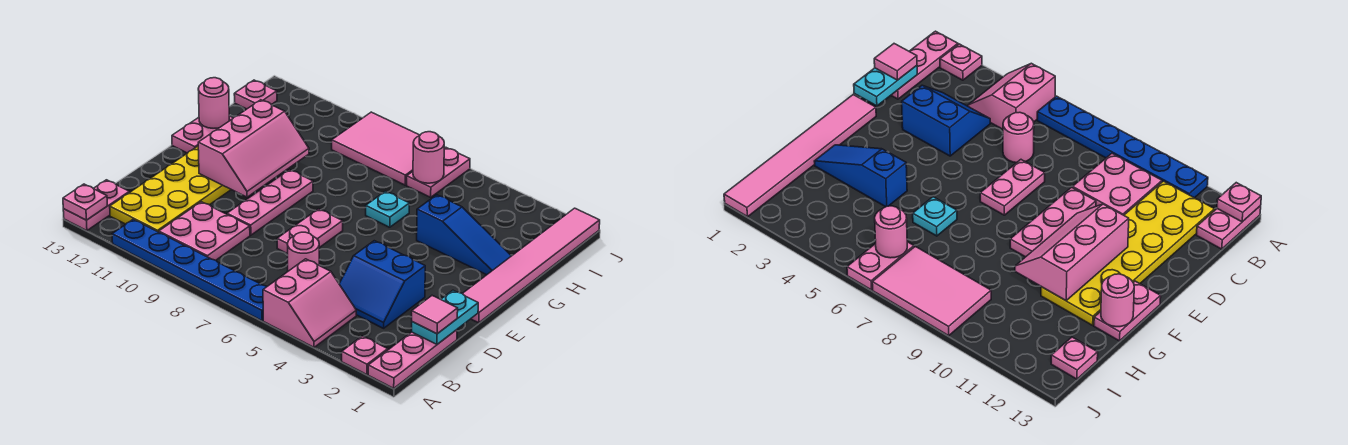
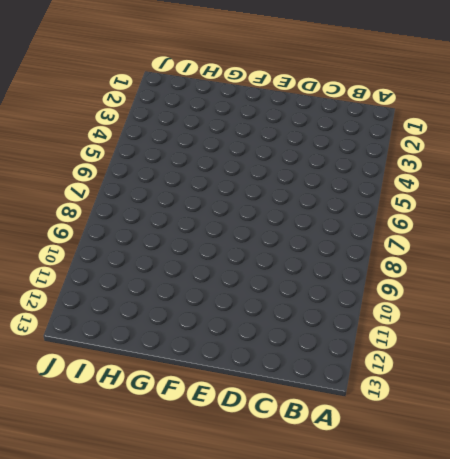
none -> pink plate A1:C1 level 1
none -> pink plate A2 level 1
none -> pink slope A4:B5 level 1 top 5

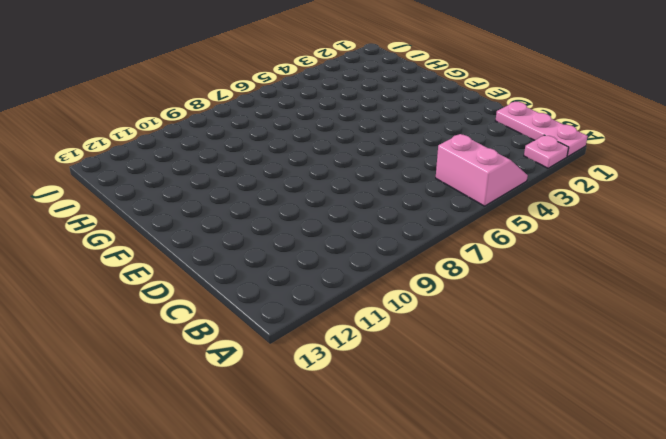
none -> blue plate A6:A11 level 1
none -> pink plate A13:B13 level 1
none -> pink plate B9:C10 level 1

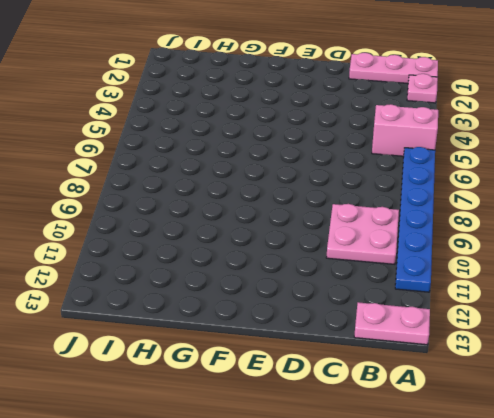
none -> yellow plate B11:G12 level 1
none -> blue slope C3:D4 level 1 top D
none -> pink round brick C6 level 1

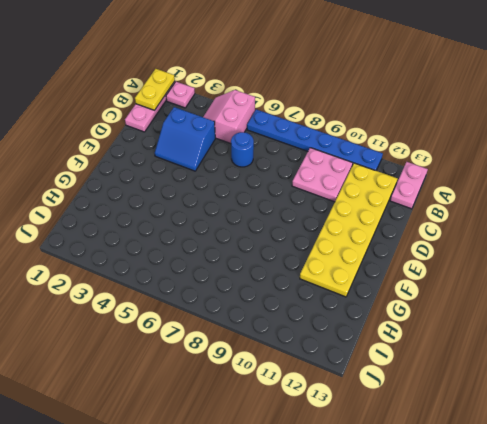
yellow plate A1:B1 level 2 -> none
blue slope C3:D4 level 1 top C -> blue slope C3:D4 level 1 top D
blue round brick C6 level 1 -> pink round brick C6 level 1
none -> pink plate D7:E7 level 1
none -> pink plate D9:F9 level 1
none -> pink tile E1:J1 level 1

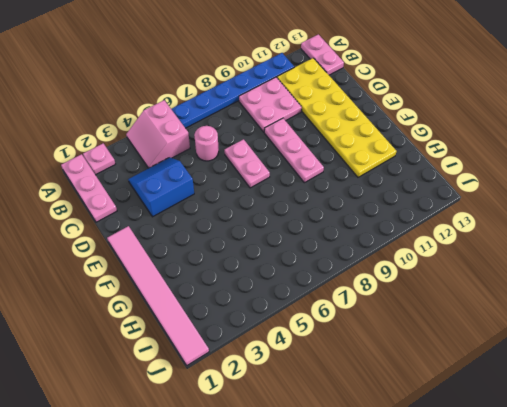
none -> pink plate F13:G13 level 1
none -> blue slope G2:G4 level 1 top 4
none -> cyan plate G6 level 1

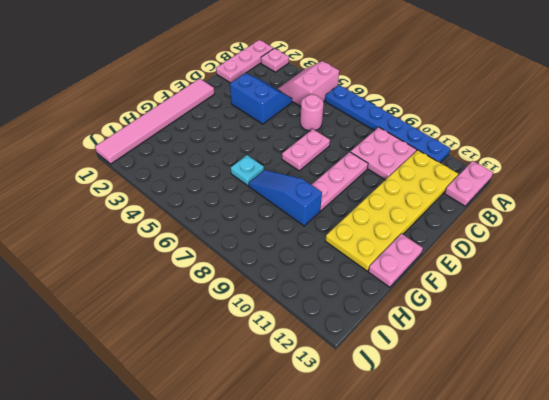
blue slope G7:G9 level 1 top 9 -> blue slope G2:G4 level 1 top 4
none -> pink plate I6:J6 level 1
none -> pink tile I7:J9 level 1
none -> pink plate I13 level 1

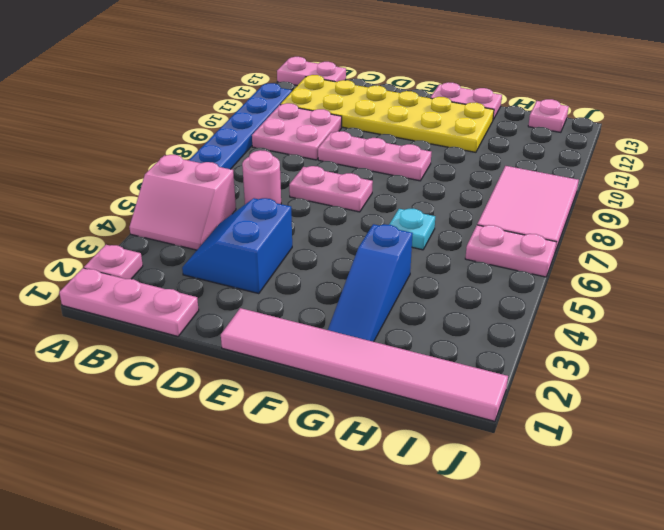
none -> pink plate A13 level 2
none -> cyan plate C1:D1 level 2
none -> pink slope E10:G11 level 2 top 11

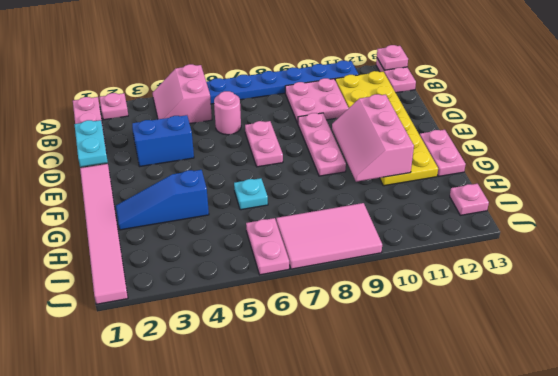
none -> pink round brick G13 level 2
none -> pink round brick I6 level 2
none -> pink tile C1 level 3

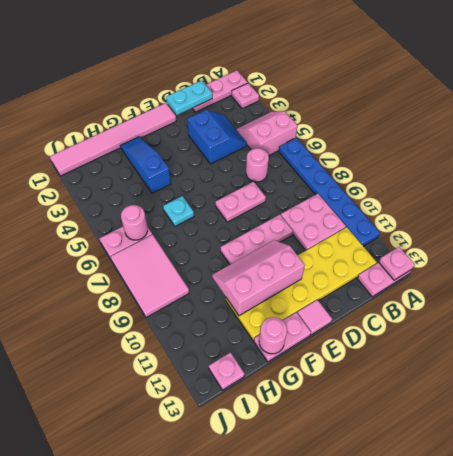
pink tile E13 level 1 -> pink tile C1 level 3

